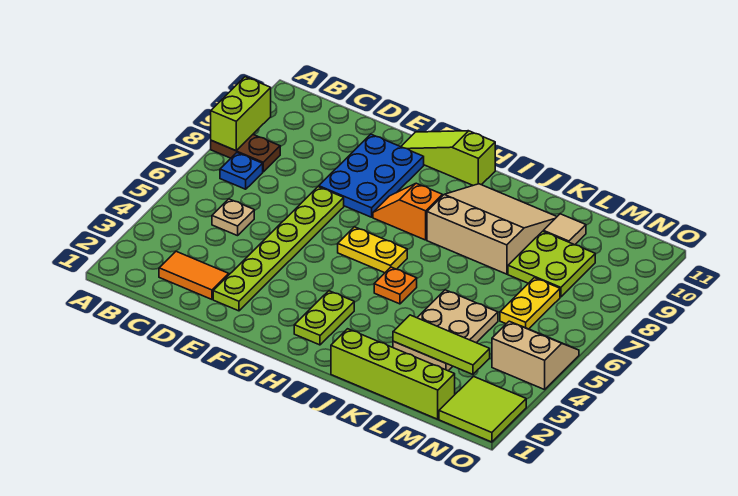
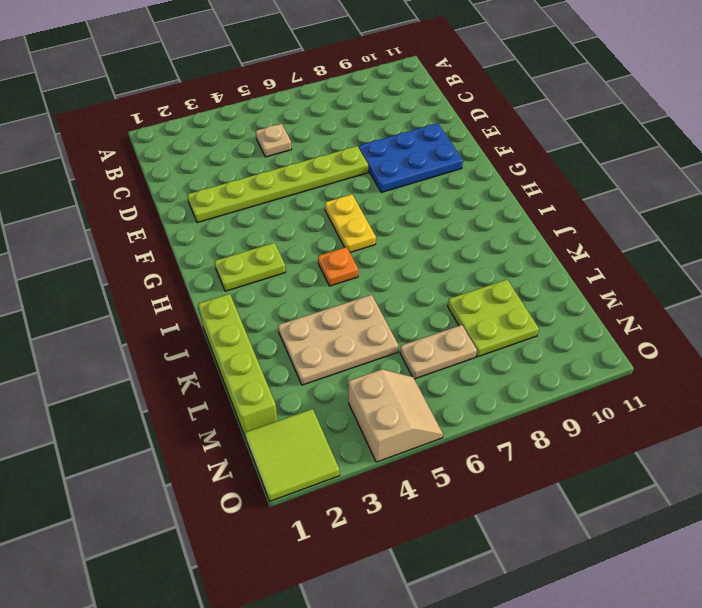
tan plate M6:M7 level 1 -> yellow plate M6:M7 level 1
none -> brown plate A8:B8 level 1
none -> blue plate B7 level 1
none -> orange tile C2:D2 level 1

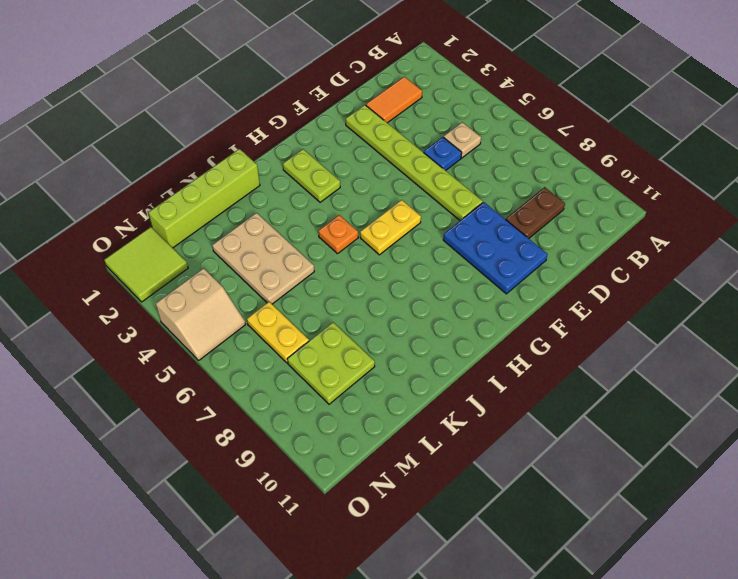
brown plate C9:D9 level 1 -> brown plate A8:B8 level 1
blue plate D5 level 1 -> blue plate B7 level 1
none -> lime slope F11:H11 level 1 top H
none -> orange slope G8:H8 level 1 top H
none -> tan slope I8:K10 level 1 top 8

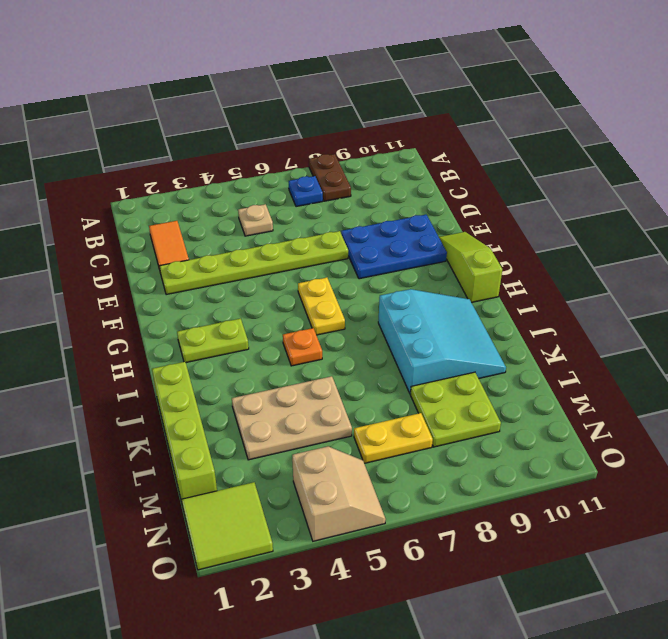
cyan slope I8:K10 level 1 top 8 -> tan slope I8:K10 level 1 top 8
none -> orange slope G8:H8 level 1 top H
none -> tan tile L10 level 1
none -> lime brick A8:A9 level 2

